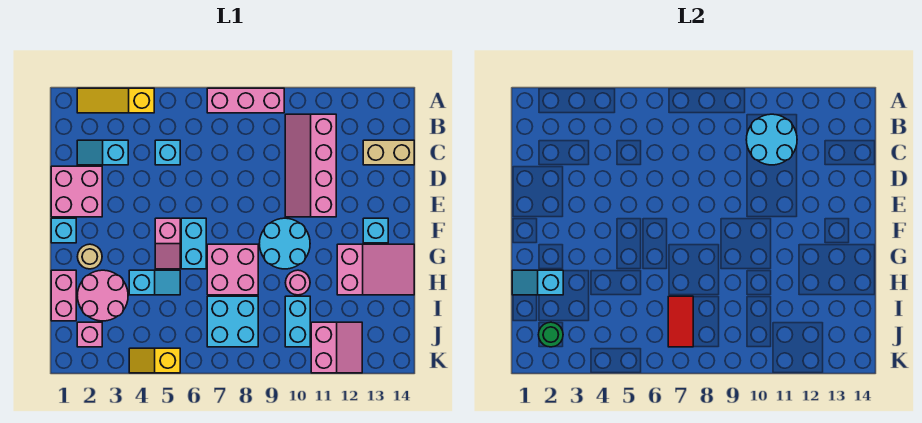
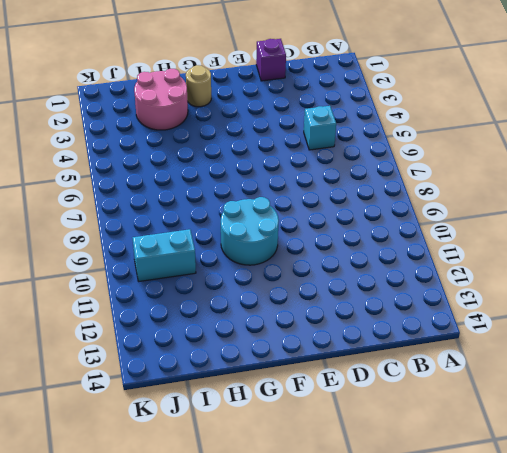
purple brick D1 level 1 -> pink brick D1:E2 level 1
none -> yellow slope A2:A4 level 1 top 4
none -> pink brick A7:A9 level 1
none -> pink slope B10:E11 level 1 top 11

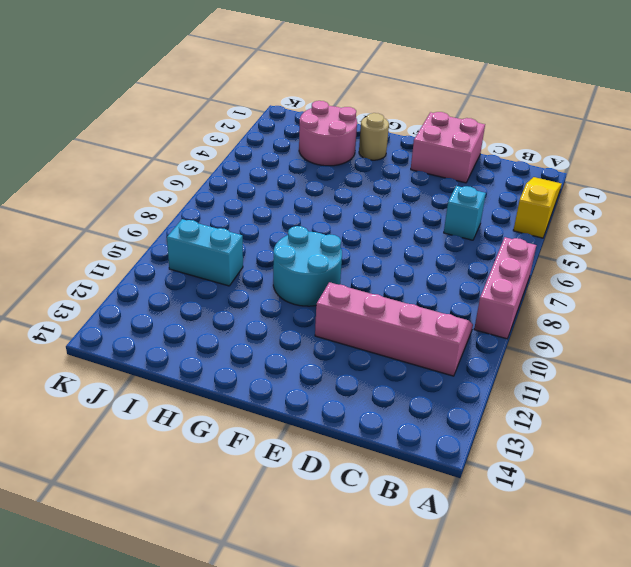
none -> cyan slope C2:C3 level 1 top 3
none -> tan brick C13:C14 level 1
none -> cyan brick F1 level 1

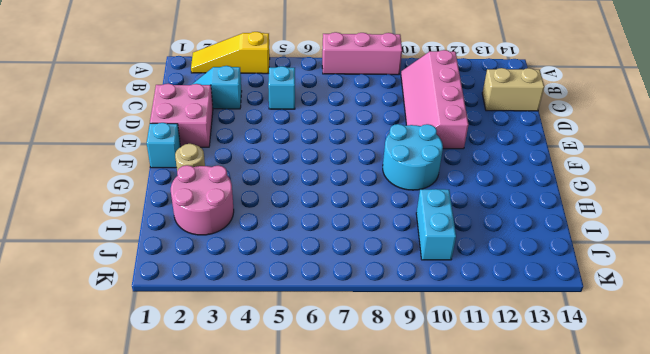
none -> pink slope F5:G5 level 1 top F
none -> cyan brick F6:G6 level 1
none -> cyan brick F13 level 1

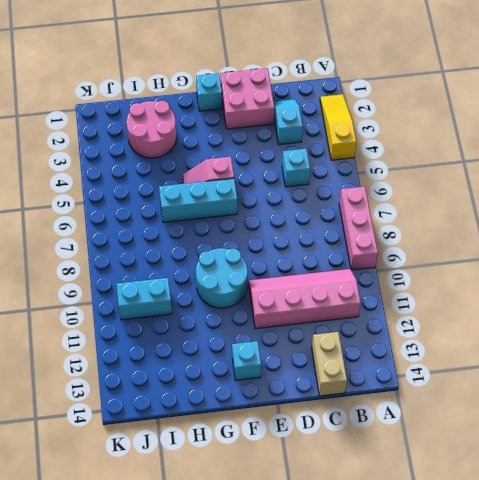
cyan brick F6:H6 level 1 -> cyan brick F6:G6 level 1
none -> tan round brick G2 level 1
none -> pink brick G7:H8 level 1
none -> pink slope G12:H14 level 1 top 12

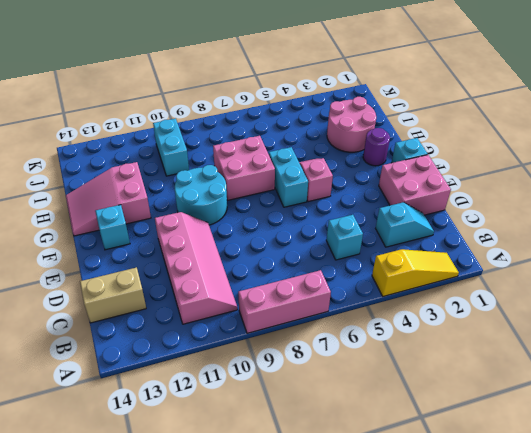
purple round brick G2 level 1 -> tan round brick G2 level 1
none -> pink brick H1:I1 level 1
none -> cyan slope H4:H5 level 1 top 4
none -> pink round brick H10 level 1

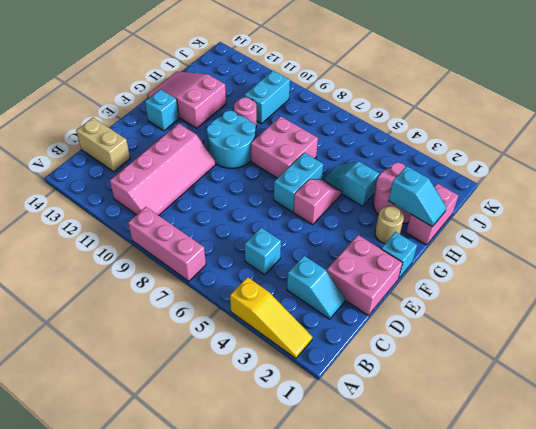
none -> cyan brick I7:J8 level 1
none -> pink brick J2 level 1
none -> pink slope J11:K12 level 1 top 11

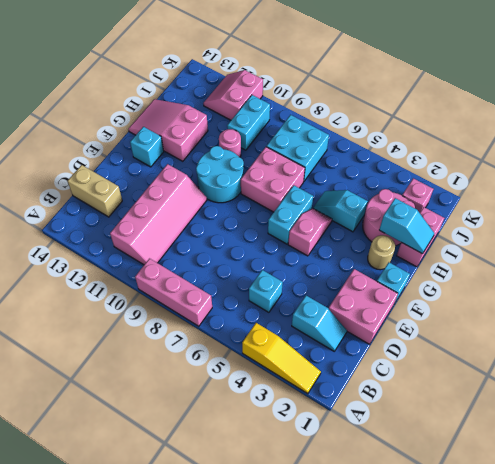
none -> yellow slope K4:K5 level 1 top 5
none -> cyan round brick B10:C11 level 2
none -> red tile I7:J7 level 2

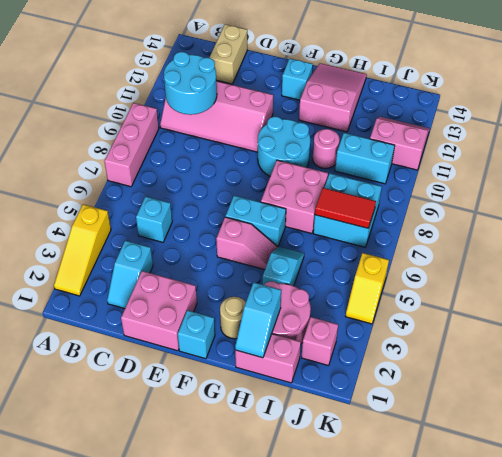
none -> green round brick J2 level 2

